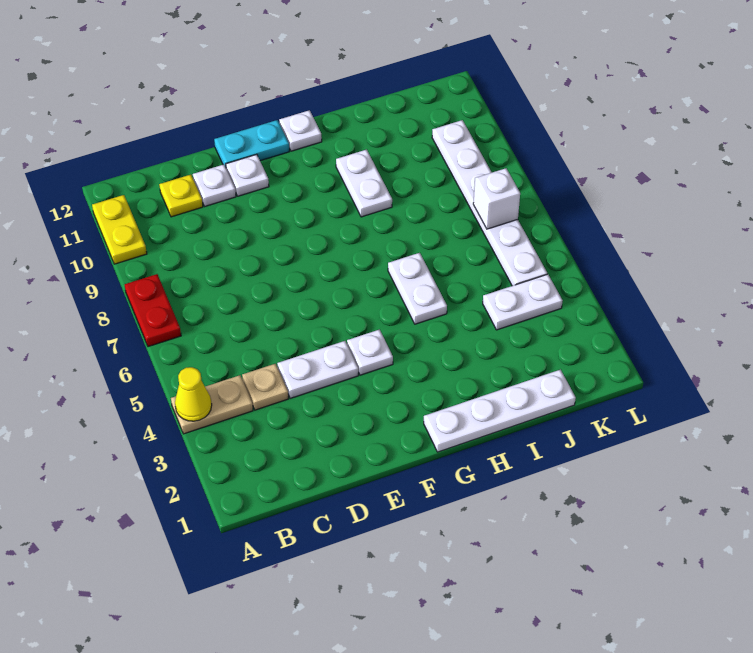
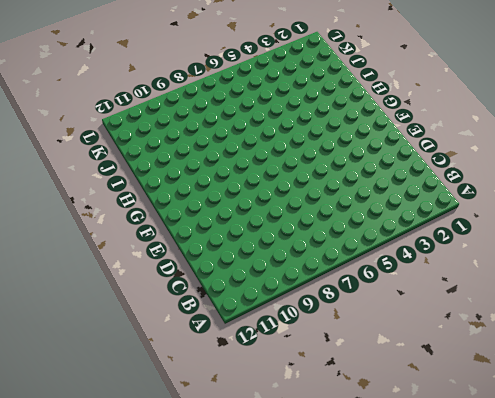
none -> tan plate A4:B4 level 1
none -> red plate A7:A8 level 1
none -> yellow plate A10:A11 level 1

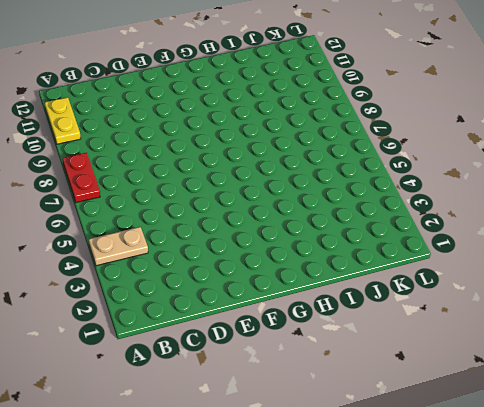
none -> tan plate C4 level 1
none -> yellow plate C11 level 1
none -> white plate D4:E4 level 1

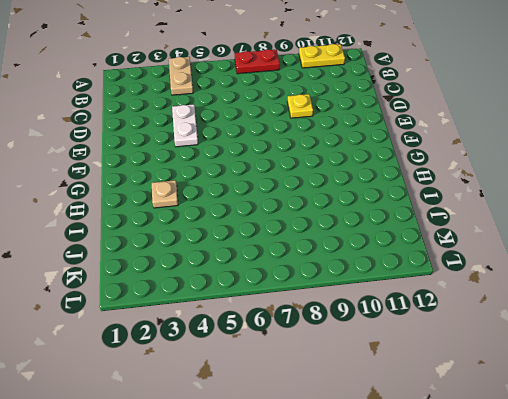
yellow plate D9 level 1 -> yellow plate C11 level 1
tan plate H3 level 1 -> tan plate C4 level 1
none -> white plate D11 level 1
none -> white plate E11 level 1
none -> cyan plate E12:F12 level 1

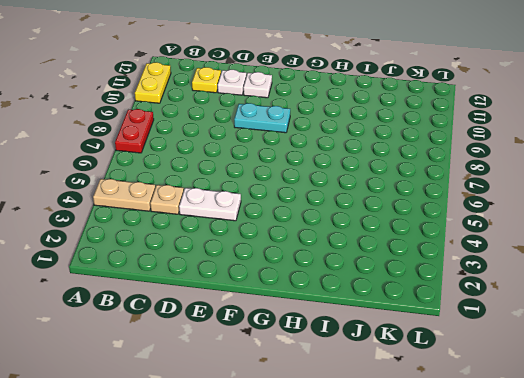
cyan plate E9:F9 level 1 -> cyan plate E12:F12 level 1
none -> white plate F4 level 1
none -> white plate G1:J1 level 1
none -> white plate G12 level 1

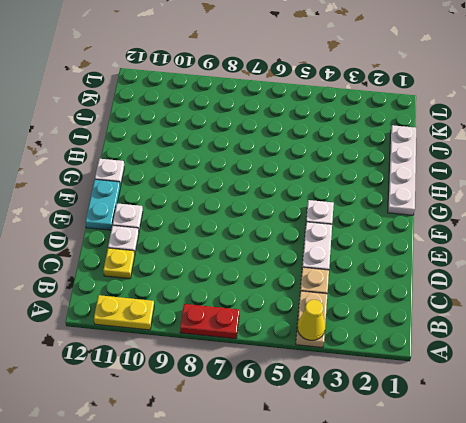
none -> white plate H5:H6 level 1
none -> white plate H9:H10 level 1
none -> white plate J4:K4 level 1

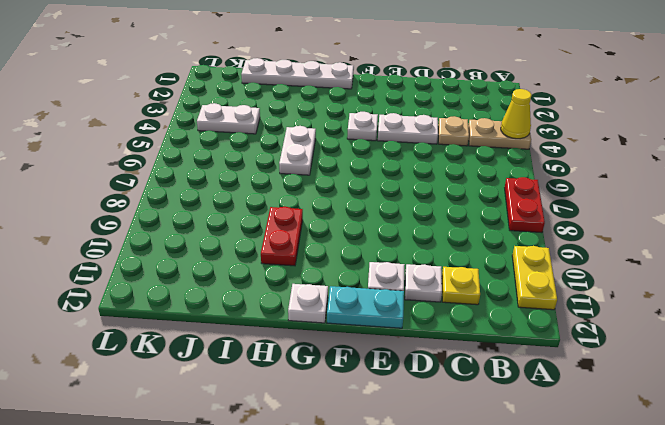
red plate H9:H10 level 1 -> white plate H9:H10 level 1
none -> white plate K5:K10 level 1
none -> white brick K7 level 2

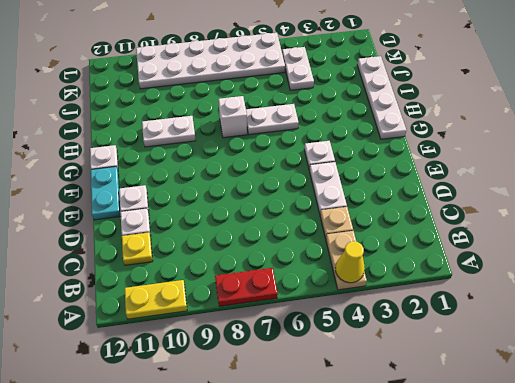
white brick H7 level 1 -> white brick K7 level 2
white plate K5:L10 level 1 -> white plate K5:K10 level 1

